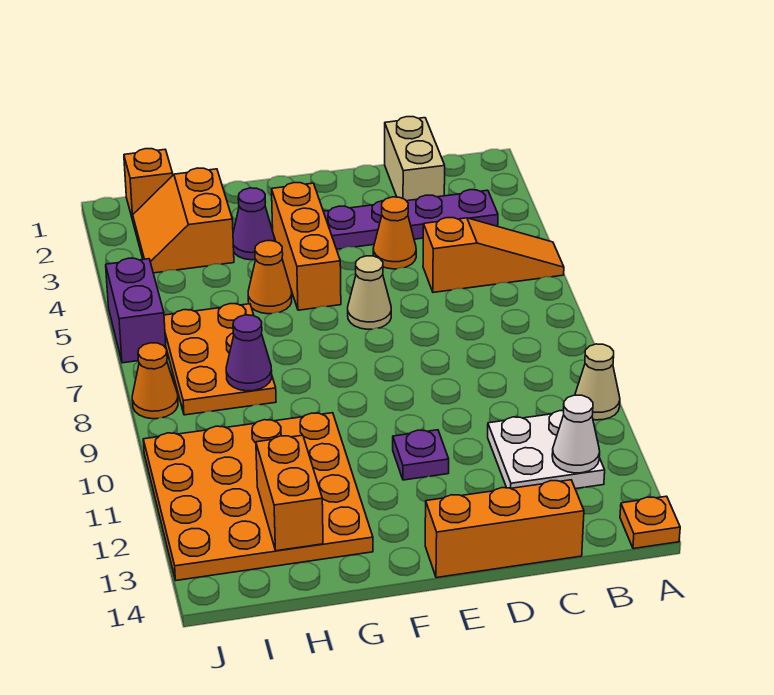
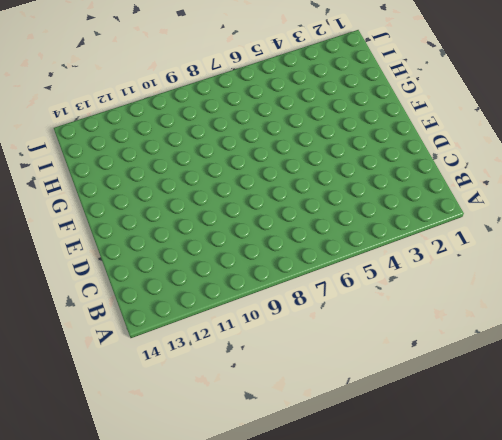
none -> orange slope A5:C5 level 1 top C
none -> tan cone A10 level 1
none -> orange plate A14 level 1

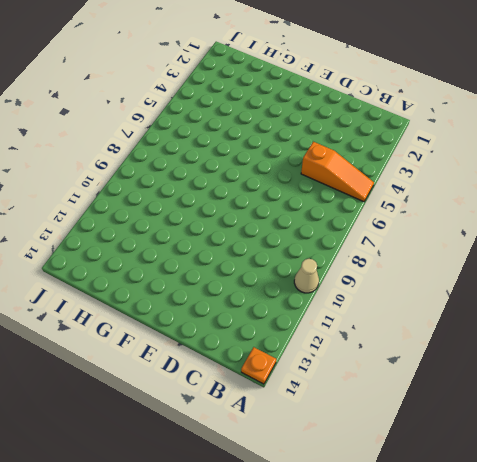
none -> purple plate B3:E3 level 1
none -> white plate B11:C12 level 1
none -> tan brick C1:C2 level 1

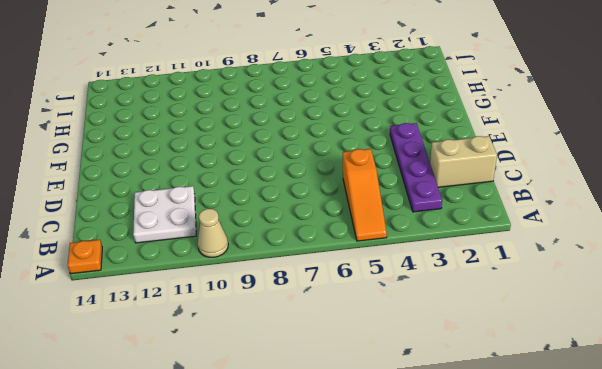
none -> orange brick C14:E14 level 1
none -> orange cone D4 level 1
none -> tan cone E6 level 1

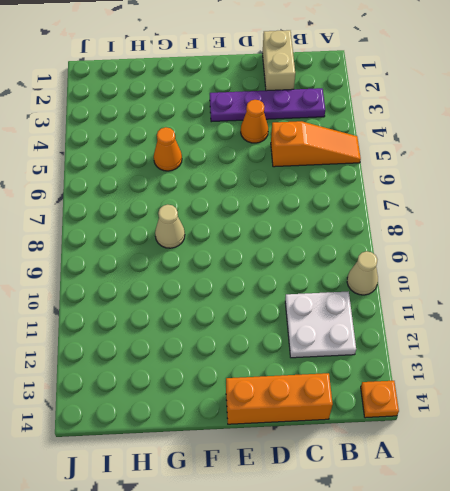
tan cone G8 level 1 -> tan cone E6 level 1
none -> purple plate E11 level 1
none -> orange brick F3:F5 level 1
none -> purple cone G3 level 1

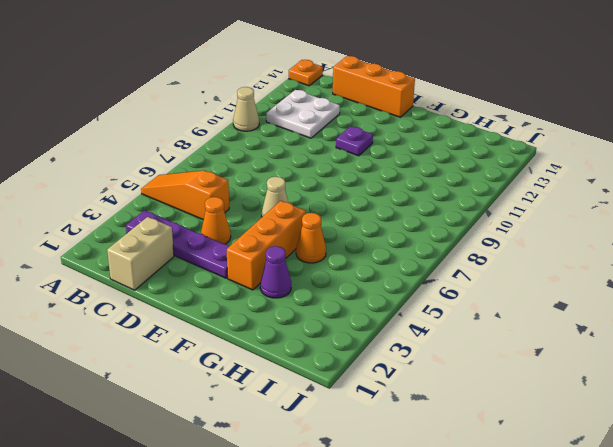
none -> orange plate G10:J13 level 1
none -> orange slope H2:I3 level 1 top H
none -> orange plate H6:I8 level 1

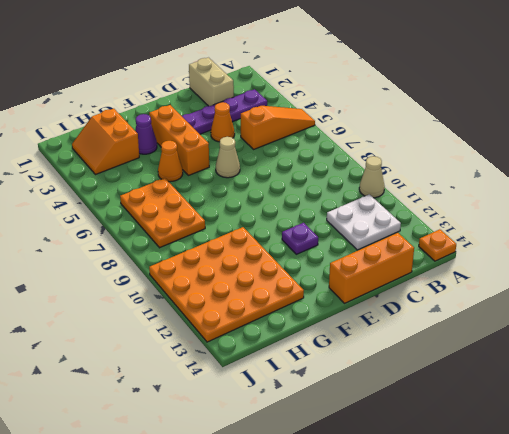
none -> orange brick I1 level 1
none -> purple brick J5:J6 level 1
none -> orange cone J8 level 1

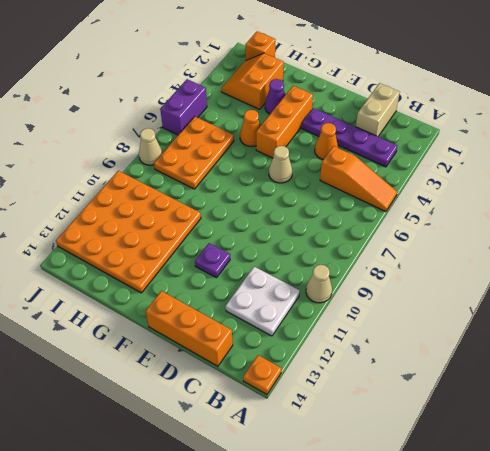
tan cone J8 level 1 -> orange cone J8 level 1
none -> white cone B12 level 2
none -> purple cone H8 level 2
none -> orange brick H12:H13 level 2

